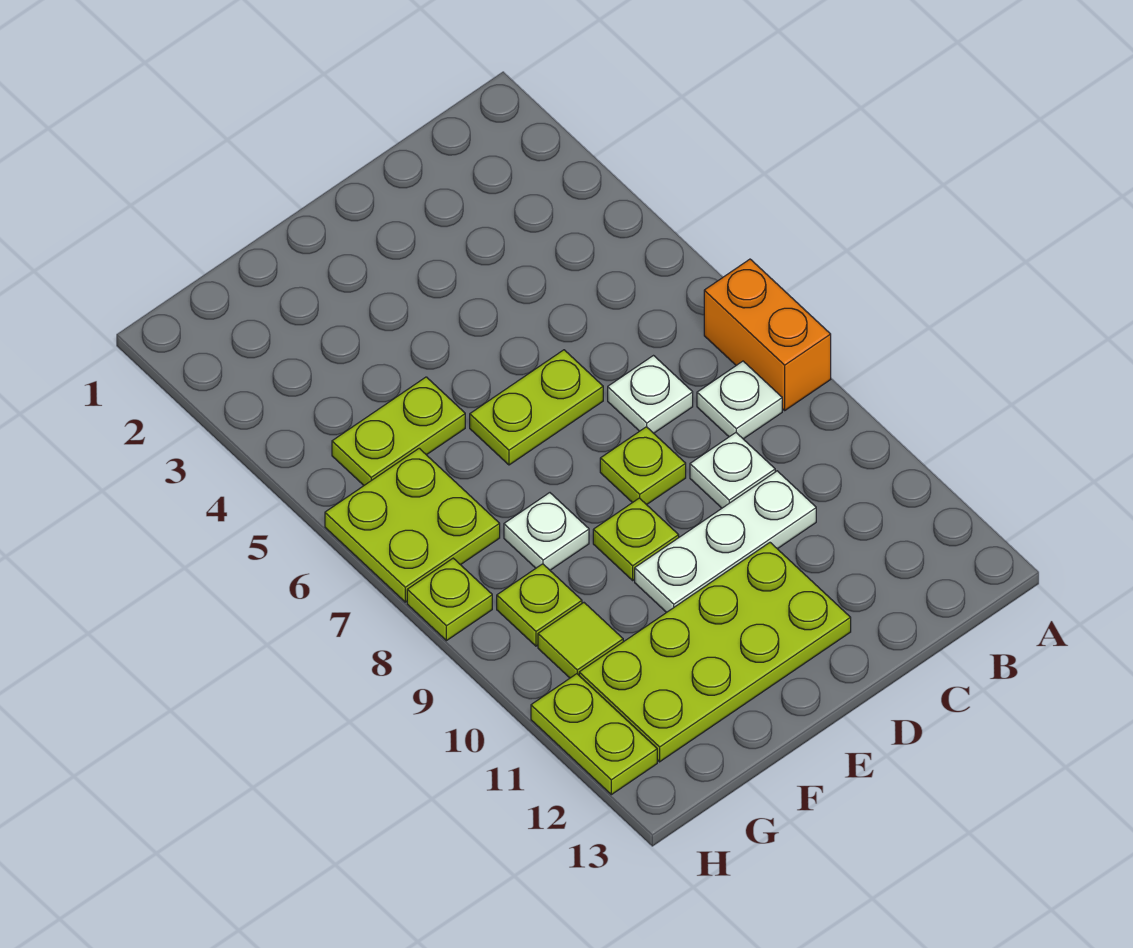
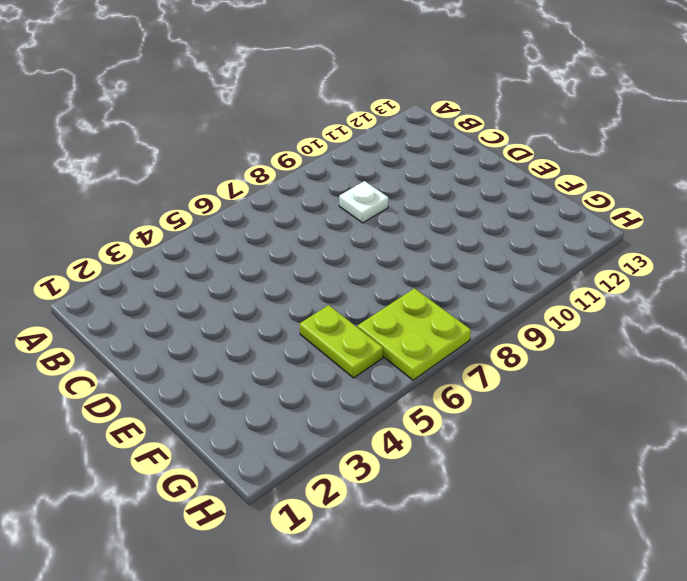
none -> orange brick A7:A8 level 1
none -> white plate B8 level 1
none -> white plate C7 level 1

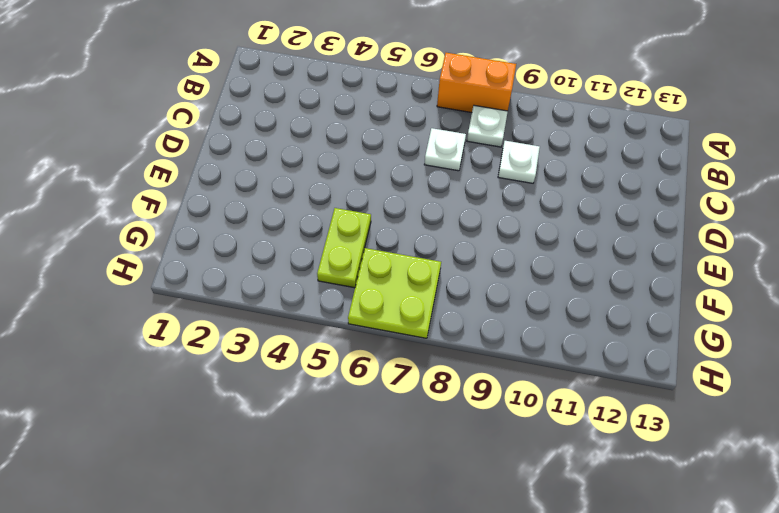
none -> white plate C10:E10 level 1
none -> lime plate D6:E6 level 1
none -> lime plate D8 level 1

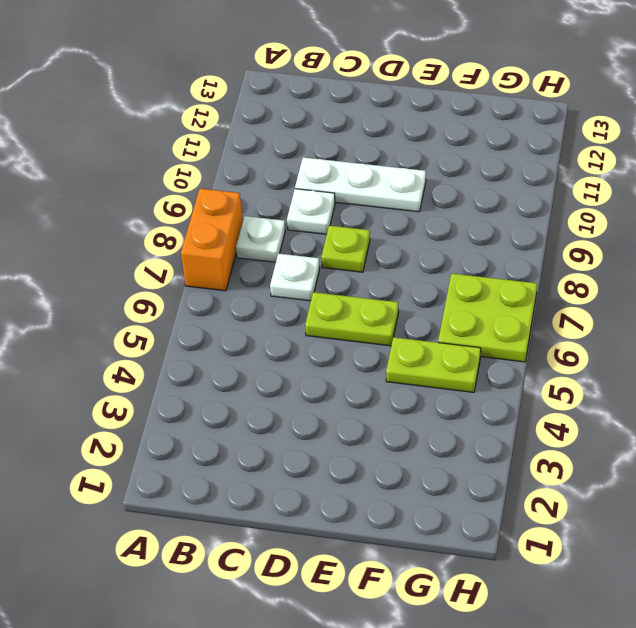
none -> lime plate D11:G12 level 1
none -> lime plate E9 level 1
none -> white plate F8 level 1

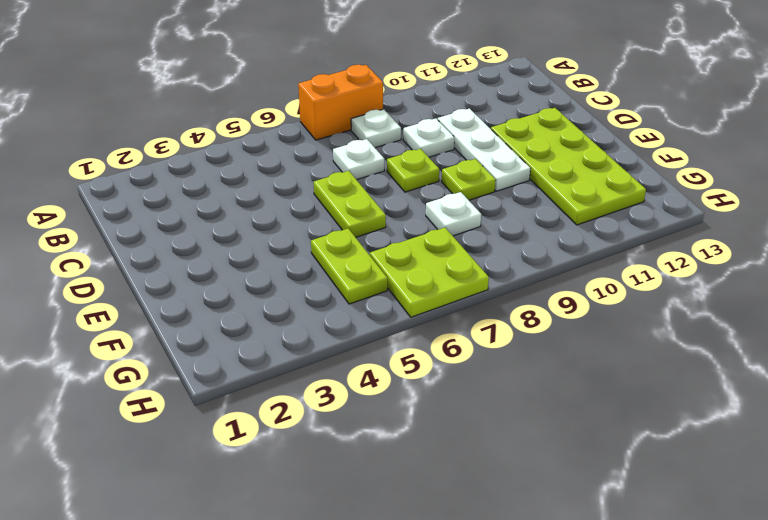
none -> lime plate G9 level 1
none -> lime tile G10 level 1
none -> lime plate H8 level 1

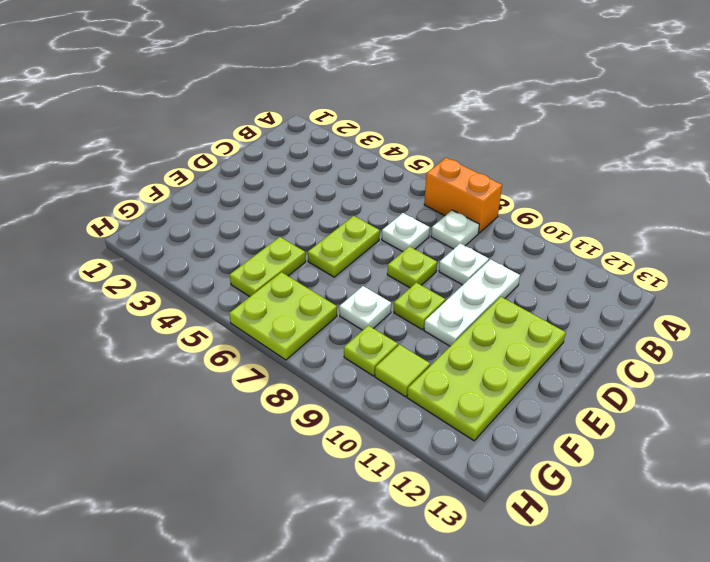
none -> lime plate H8 level 1
none -> lime plate H11:H12 level 1

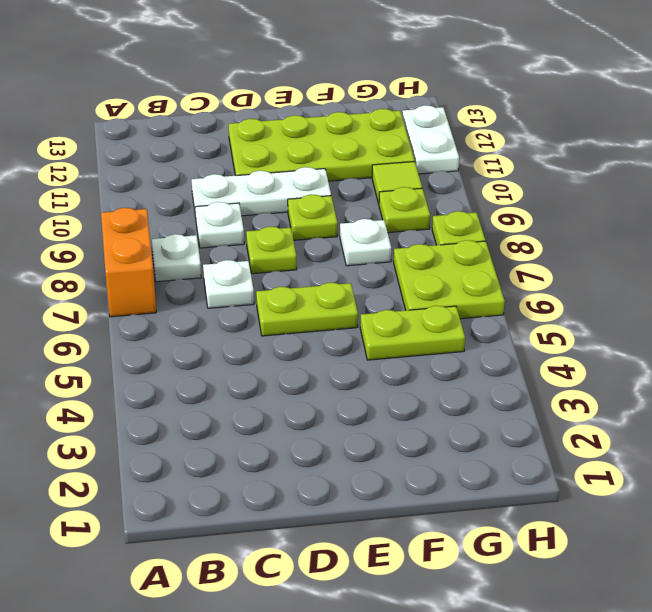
white plate H11:H12 level 1 -> lime plate H11:H12 level 1

